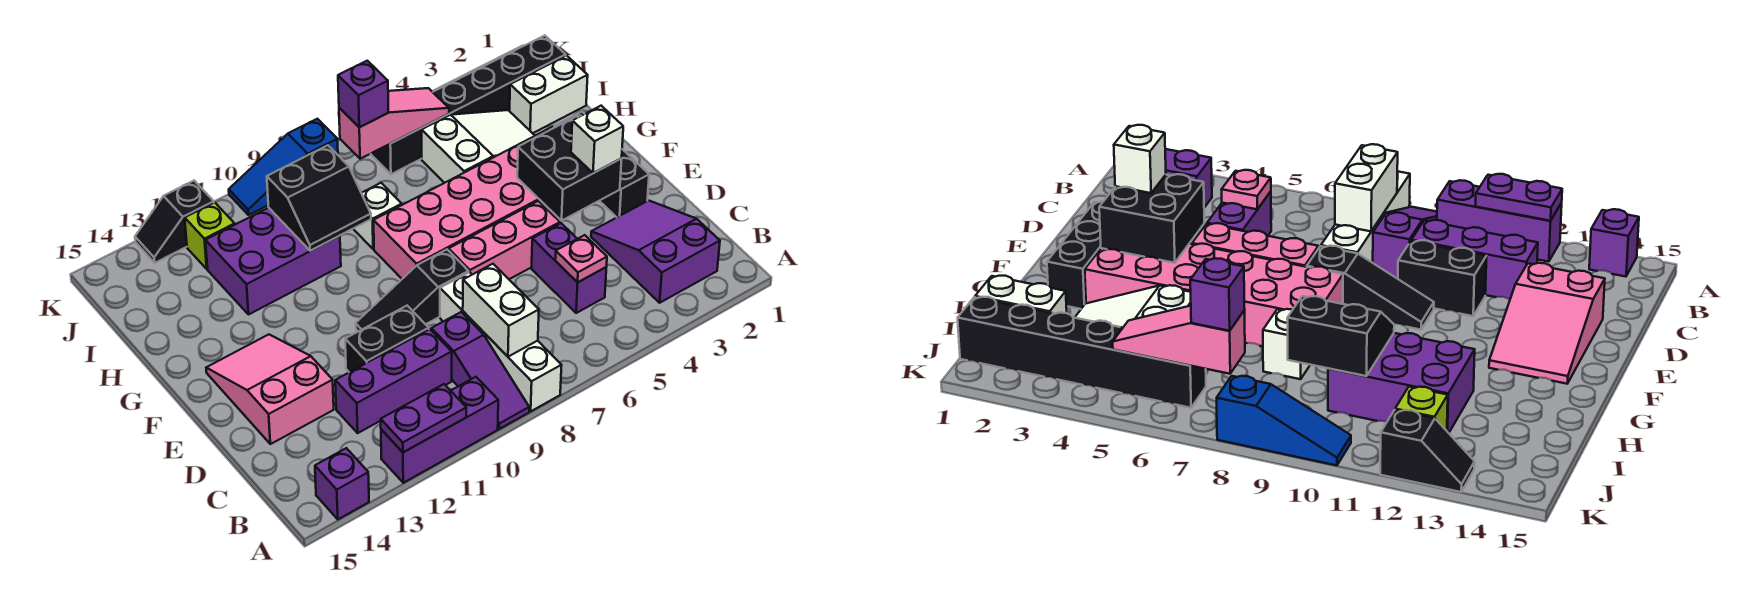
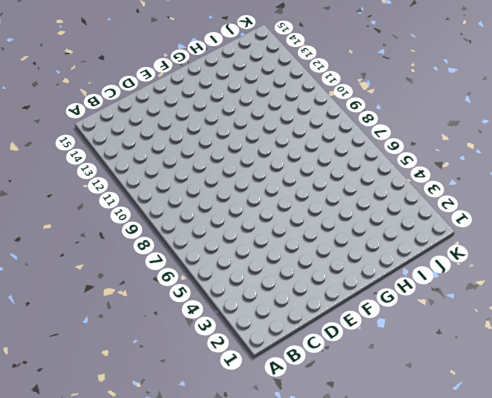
none -> white brick A8:D8 level 1
none -> purple slope A9:C9 level 1 top C
none -> purple brick A10:A12 level 1

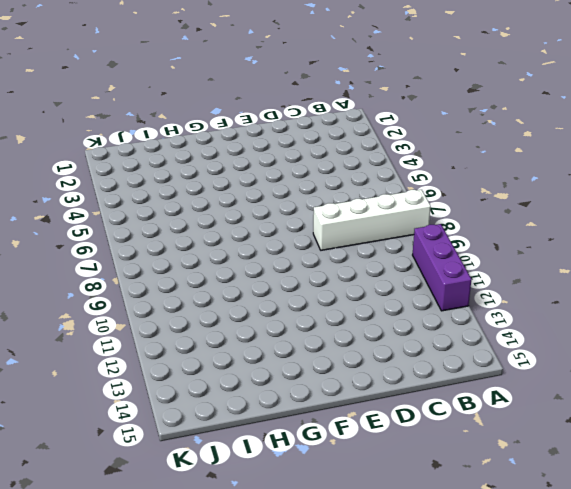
none -> purple slope A9:C9 level 1 top C
none -> purple brick A14 level 1
none -> purple slope B2:D3 level 1 top B

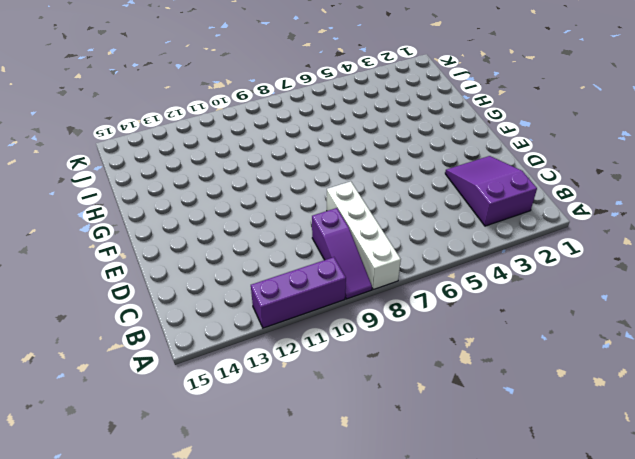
none -> purple brick A14 level 1
none -> purple brick C5:D5 level 1
none -> purple brick C10:C12 level 1

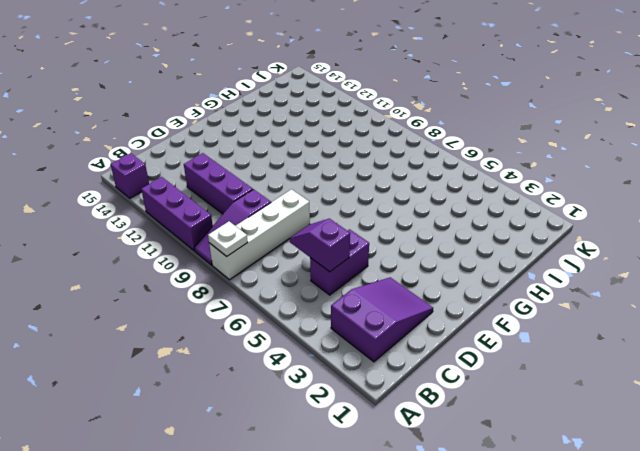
white plate A8 level 2 -> none
purple slope C5:C6 level 2 top 5 -> pink plate C5 level 2
none -> black brick D10:D11 level 1
none -> pink slope D13:F14 level 1 top D
none -> black brick E2:G2 level 1

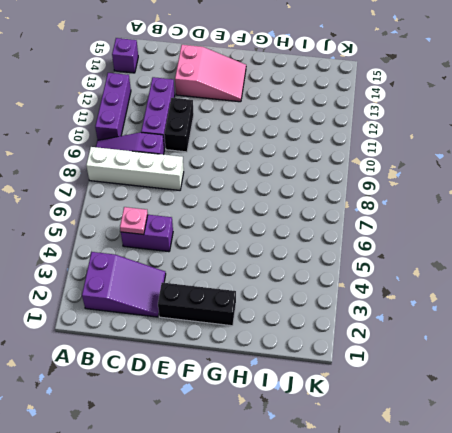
none -> pink brick E5:E7 level 1
none -> black slope E8:E10 level 1 top 8
none -> pink brick F3:G8 level 1

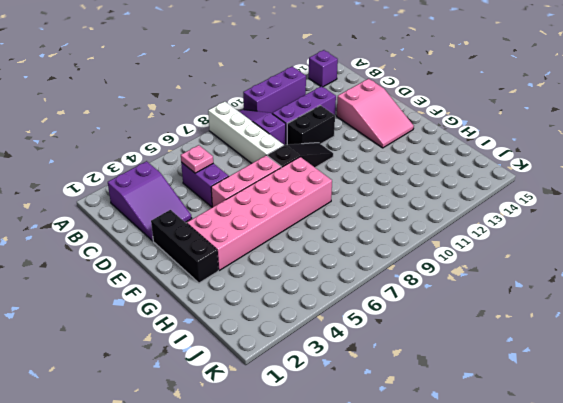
none -> white slope H3:I5 level 1 top 5
none -> white brick H8 level 1
none -> purple brick H10:I12 level 1

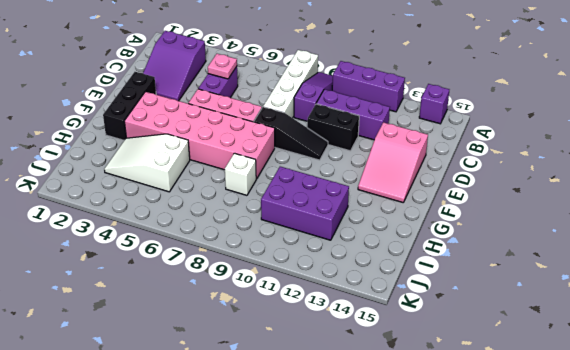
none -> white brick I1:I2 level 1
none -> black brick J1:J6 level 1
none -> lime brick J12 level 1

